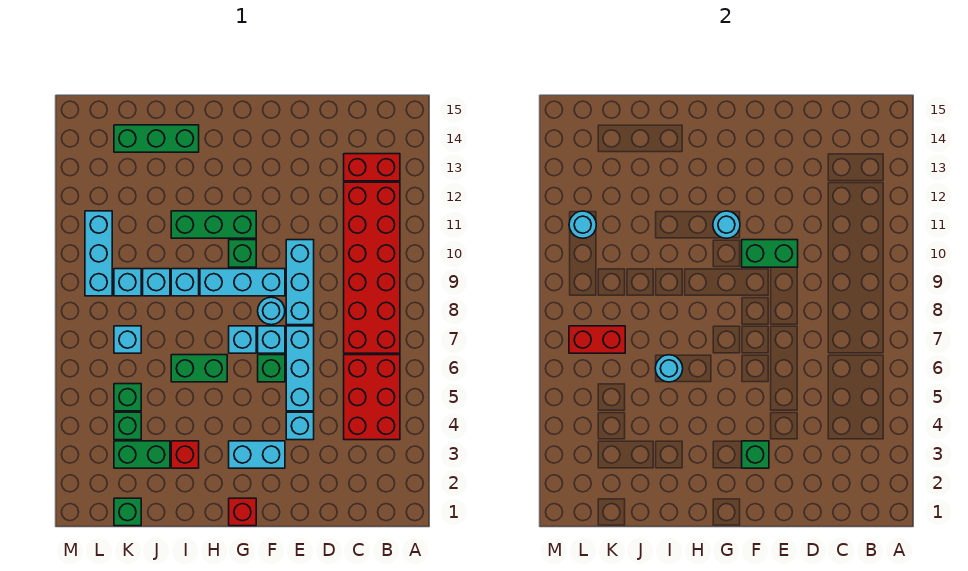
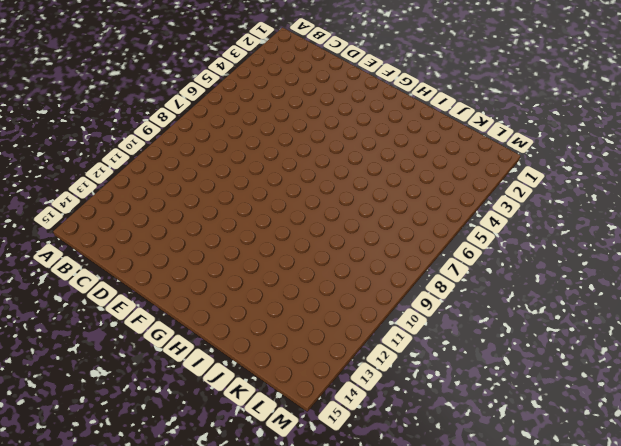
none -> red brick B4:C6 level 1
none -> red brick B7:C12 level 1
none -> red brick B13:C13 level 1
none -> cyan brick E4 level 1

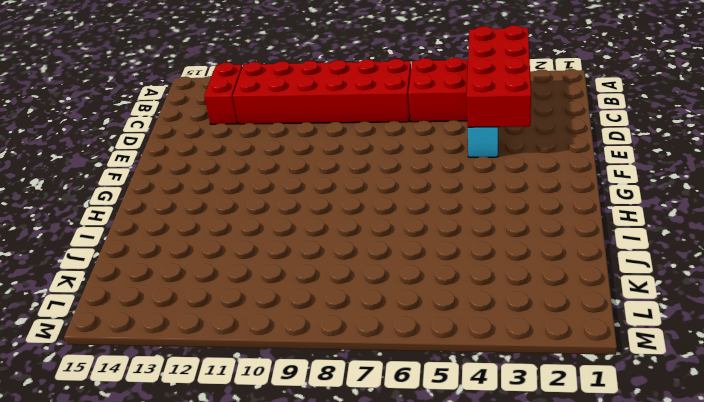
red brick B3:E4 level 2 -> none
none -> cyan brick E5:E7 level 1
none -> cyan brick E8:E10 level 1
none -> cyan brick F3:G3 level 1
none -> green brick F6 level 1

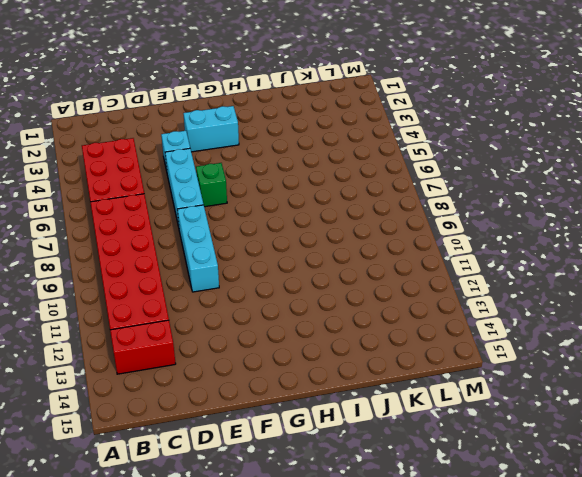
none -> cyan brick F7 level 1
none -> cyan round brick F8 level 1
none -> cyan brick F9:H9 level 1
none -> red brick G1 level 1

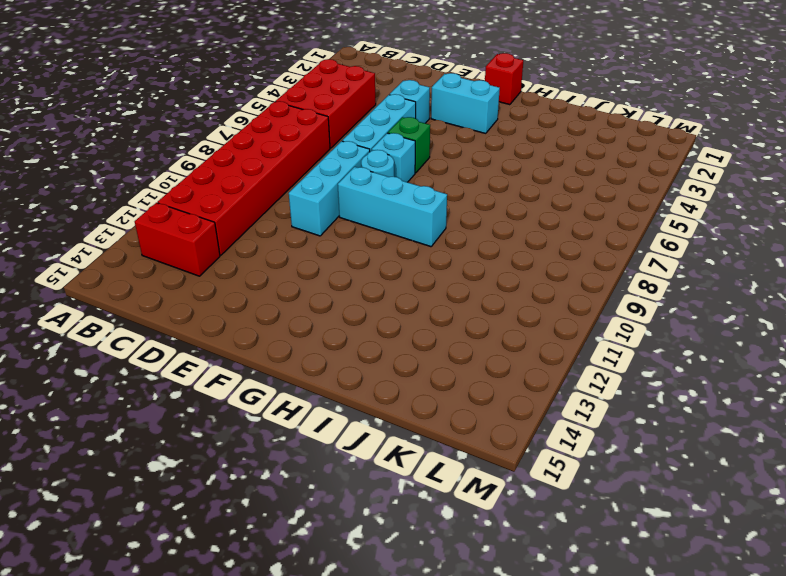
none -> cyan brick G7 level 1
none -> green brick G10 level 1
none -> green brick G11:I11 level 1
none -> green brick H6:I6 level 1

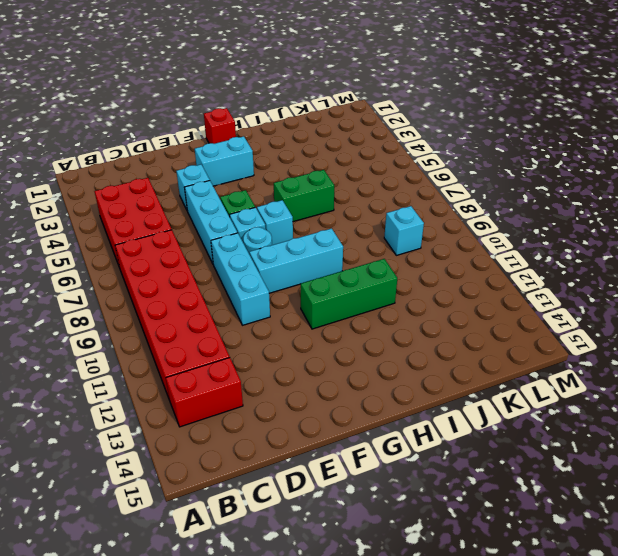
none -> green brick G10 level 1
none -> red brick I3 level 1
none -> cyan brick I9 level 1
none -> green brick I14:K14 level 1

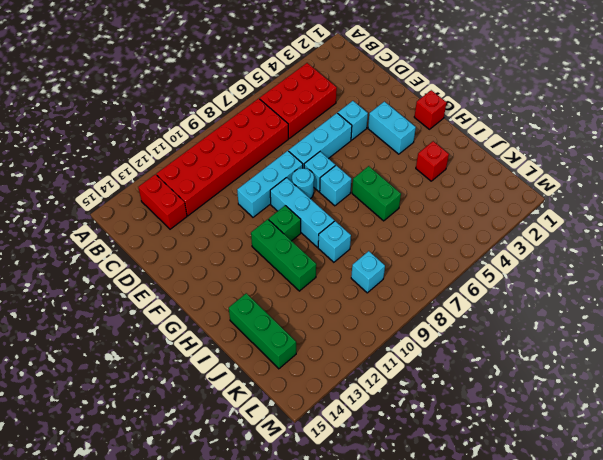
none -> green brick F6 level 1
none -> green brick J3:K3 level 1
none -> cyan brick J9 level 1
none -> green brick K1 level 1

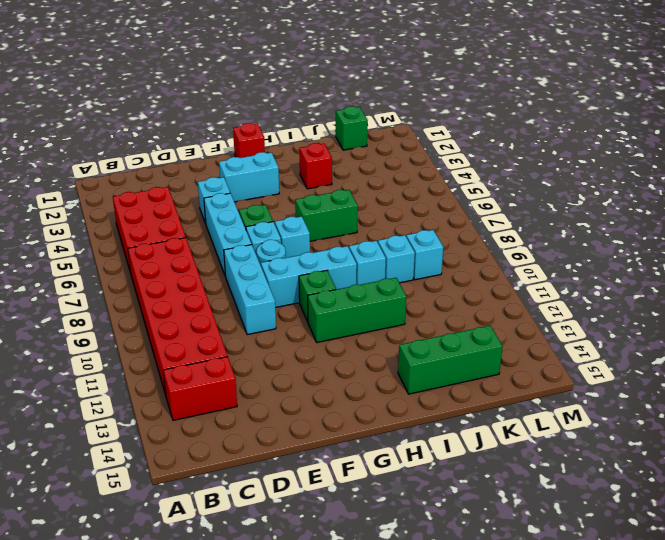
none -> green brick J3:K3 level 1
none -> green brick K4 level 1
none -> green brick K5 level 1
none -> cyan brick K7 level 1

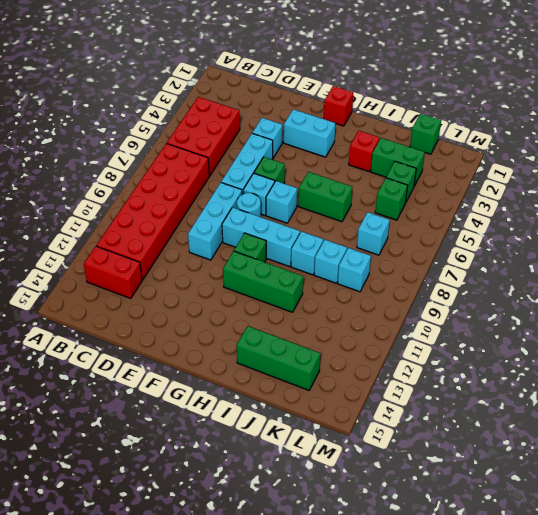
none -> cyan brick L9:L11 level 1
none -> green brick E10:F10 level 2
none -> green brick F3 level 2
none -> cyan round brick G11 level 2

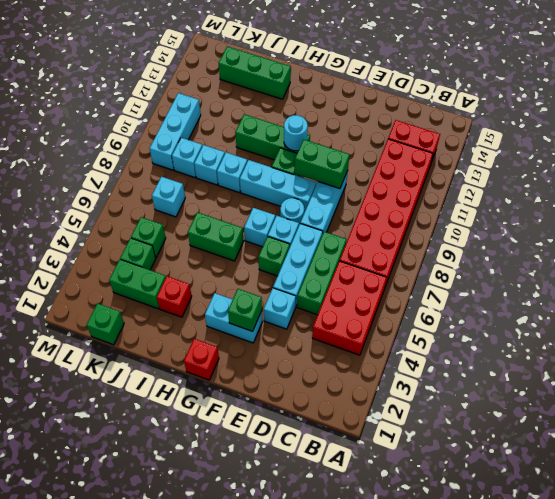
green brick D5:D7 level 1 -> none
none -> cyan round brick I6 level 2
none -> red brick K7:L7 level 2
none -> cyan round brick L11 level 2

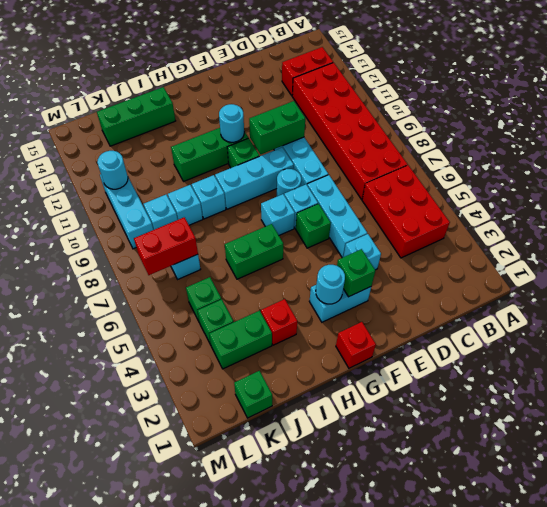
cyan round brick G3 level 2 -> cyan round brick I6 level 2

